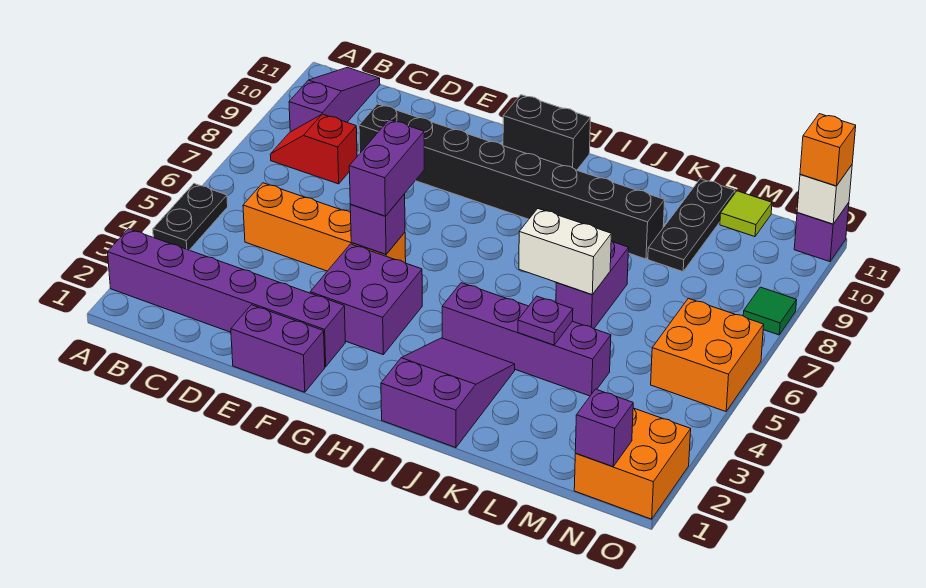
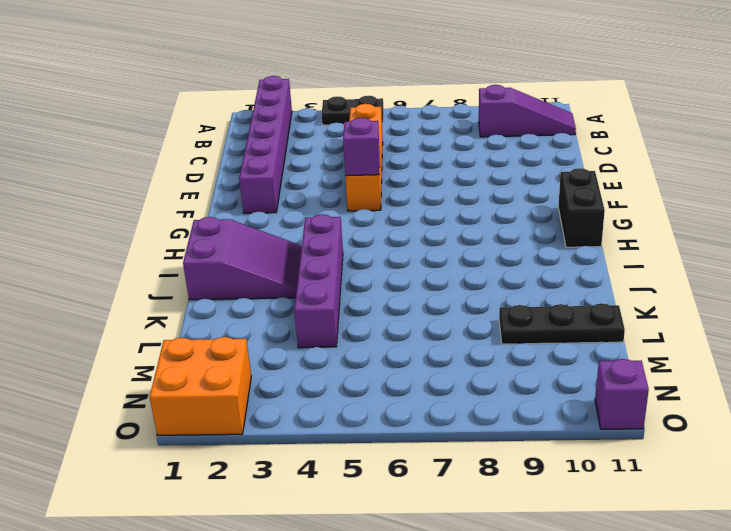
none -> red slope B8:C8 level 1 top C
none -> black brick D9:K9 level 1
none -> purple brick E1:F1 level 1

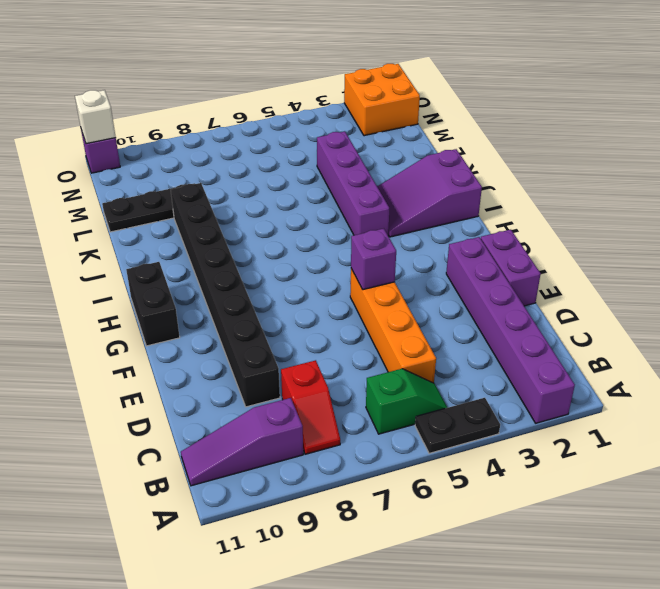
green slope B5:B6 level 1 top 6 -> none
none -> purple brick F3:G4 level 1
none -> purple brick K6:K7 level 1
none -> lime tile M11 level 1

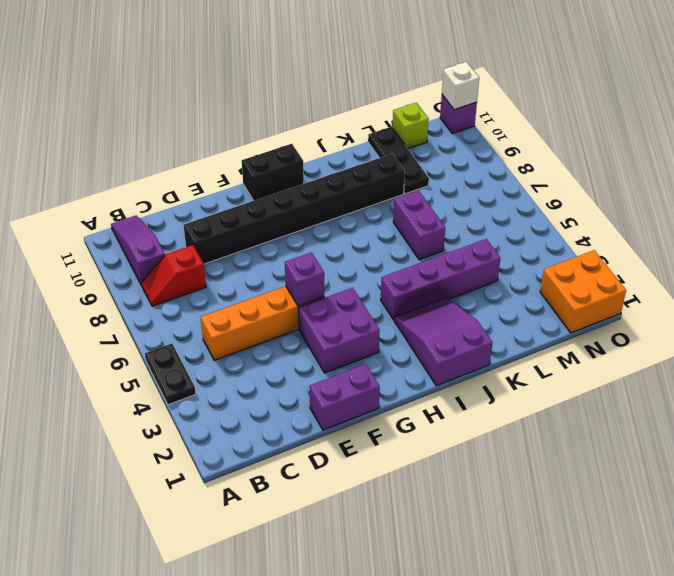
lime brick M11 level 1 -> lime tile M11 level 1
none -> purple brick A2:F2 level 1
none -> orange brick N5:O6 level 1
none -> green tile O8 level 1

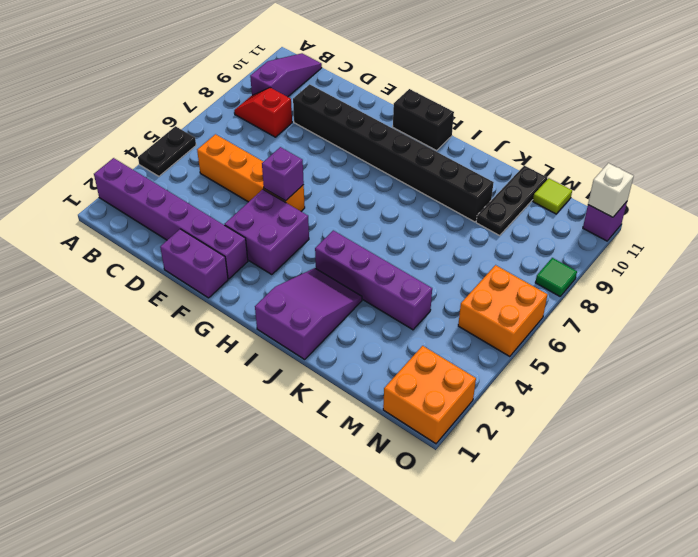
none -> purple brick K6:K7 level 1
none -> white brick J6:K6 level 2
none -> purple plate K4 level 2

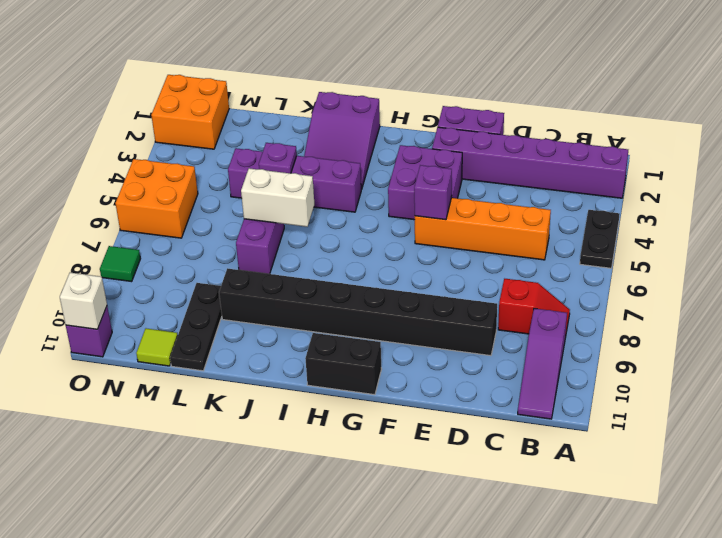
none -> purple brick N1 level 2
none -> purple brick F5:F6 level 3
none -> orange brick O11 level 3

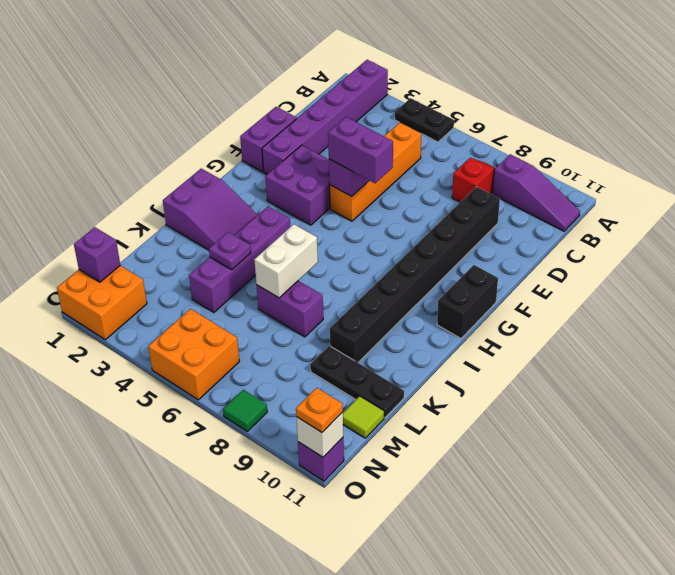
orange plate O11 level 3 -> orange brick O11 level 3

